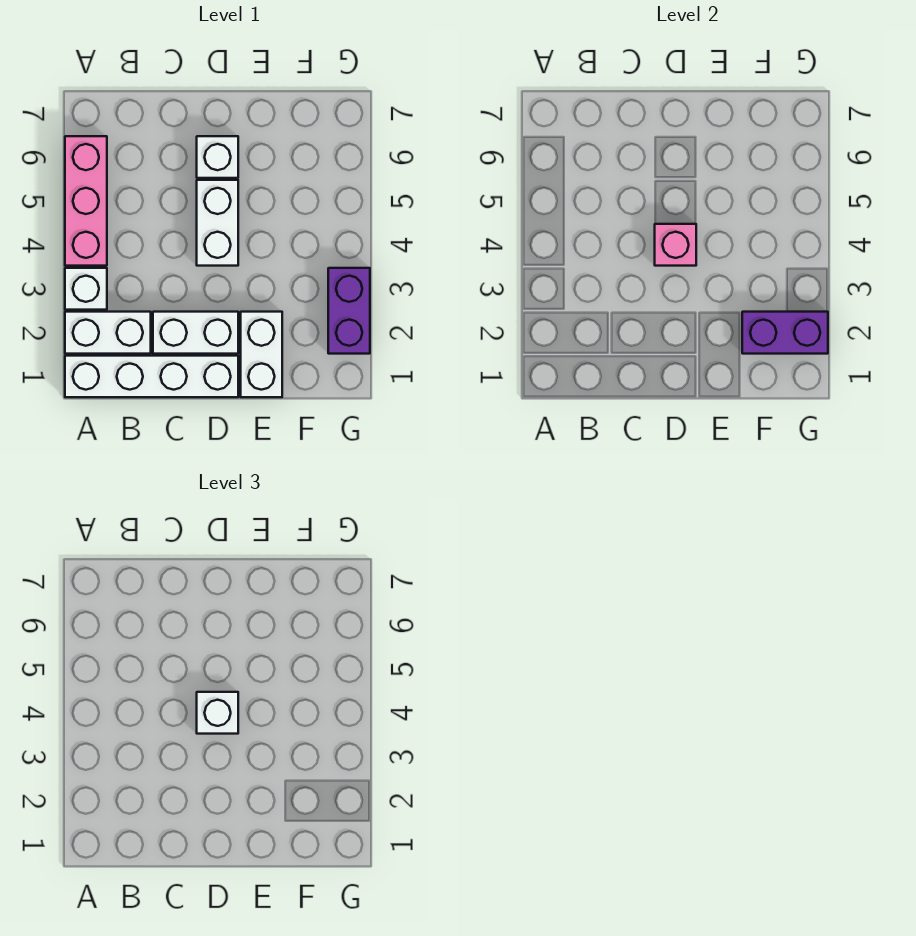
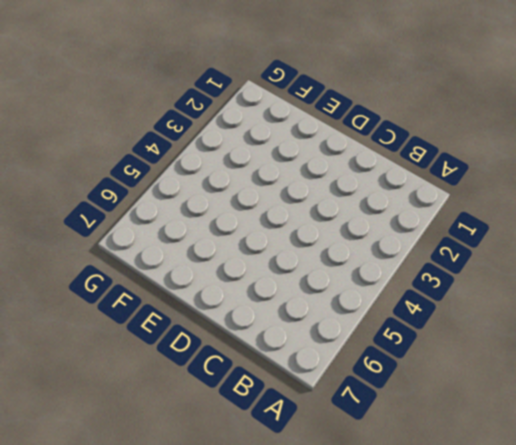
none -> white brick A1:D1 level 1
none -> white brick A2:B2 level 1
none -> white brick A3 level 1

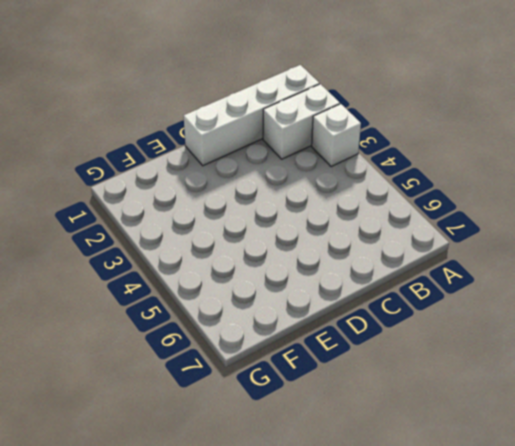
none -> pink brick A4:A6 level 1
none -> white brick C2:D2 level 1
none -> white brick D4:D5 level 1

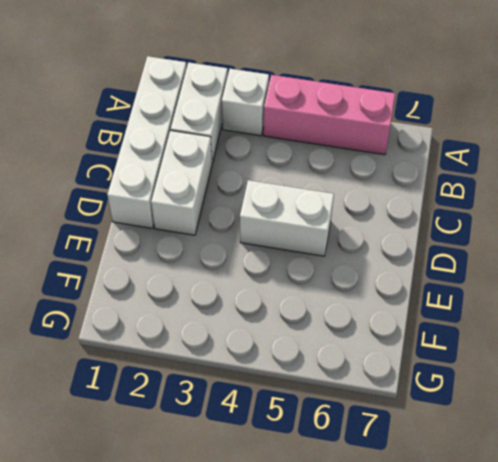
none -> white brick D6 level 1
none -> white brick E1:E2 level 1
none -> purple brick G2:G3 level 1

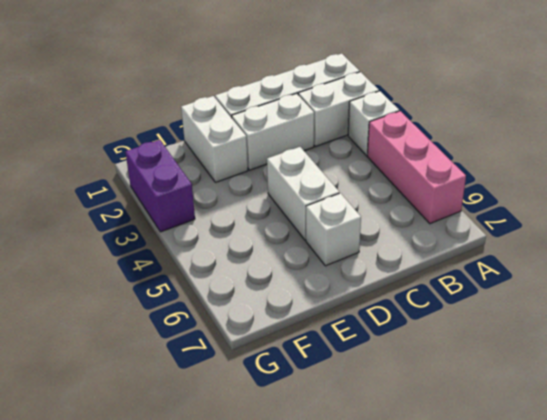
none -> pink brick D4 level 2
none -> purple brick F2:G2 level 2
none -> white brick D4 level 3

